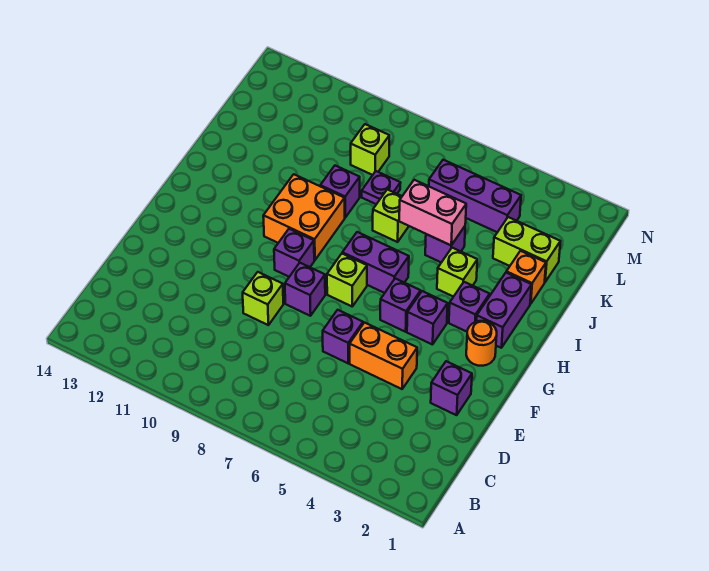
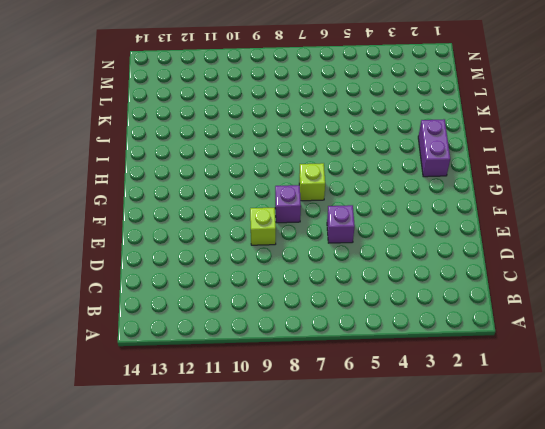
none -> purple brick E2 level 1
none -> orange brick E4:E5 level 1
none -> orange round brick G2 level 1

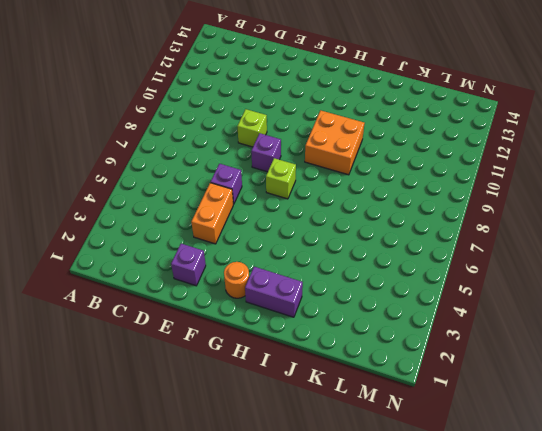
none -> purple brick G4 level 1
none -> purple brick G5 level 1
none -> purple brick G9 level 1

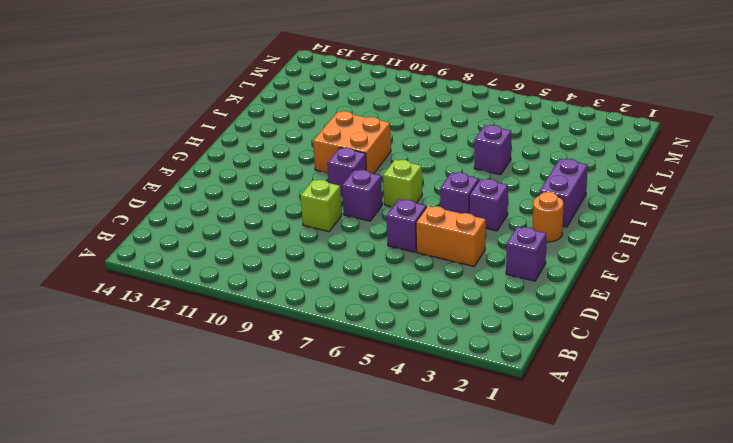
none -> purple brick H3 level 1
none -> purple brick H6:H7 level 1
none -> lime brick I4 level 1

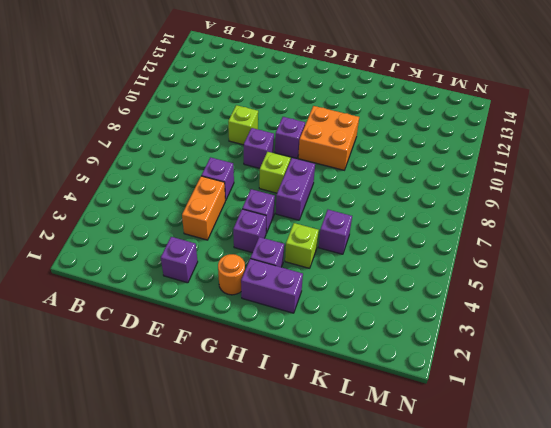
none -> orange brick J2 level 1
none -> lime brick J7 level 1
none -> purple brick J9 level 1

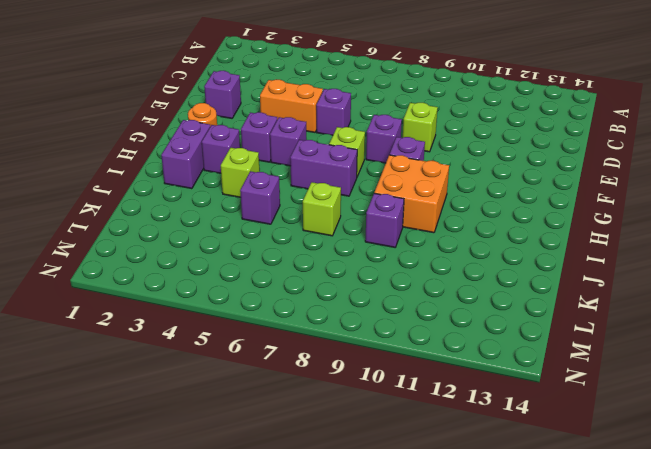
none -> orange brick J2 level 1
none -> lime brick K2:K3 level 1
none -> purple plate K8 level 1

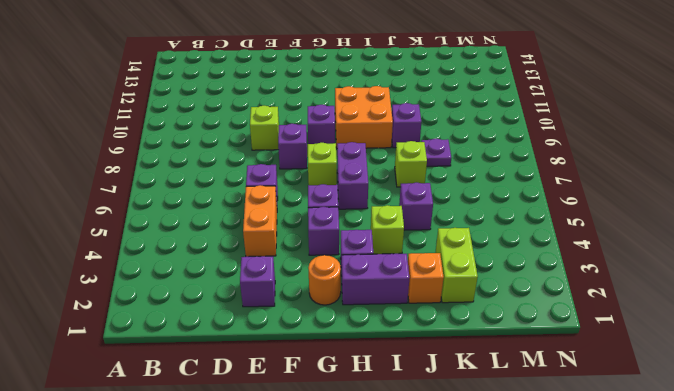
none -> purple brick L4:L6 level 1
none -> lime brick L9 level 1
none -> pink brick J5:J6 level 2

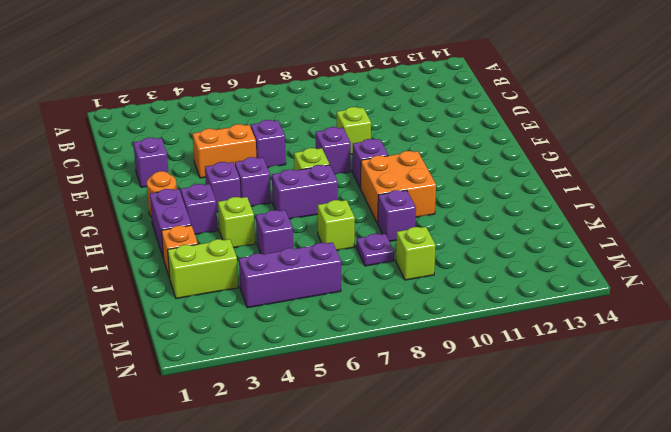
none -> pink brick J5:J6 level 2

